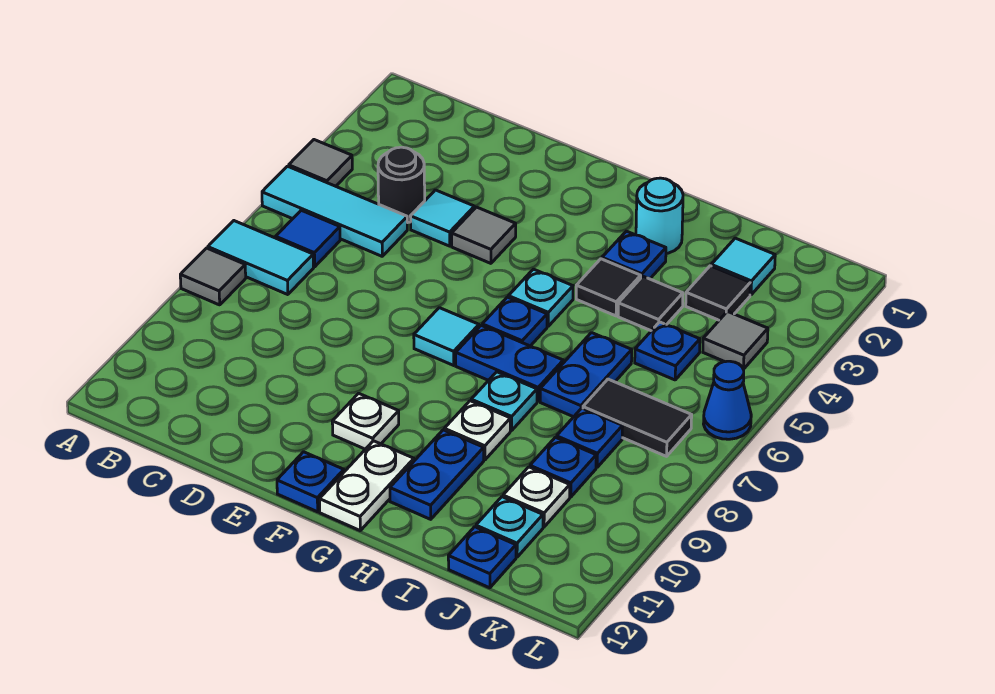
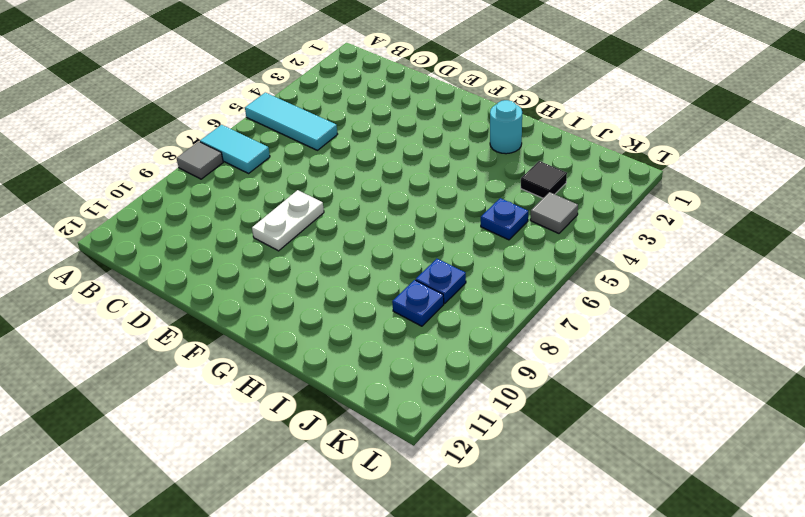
white plate E8:E9 level 1 -> white plate G11:G12 level 1
none -> grey tile A4 level 1
none -> blue tile B6 level 1
none -> black round brick C4 level 1
none -> cyan tile D4 level 1

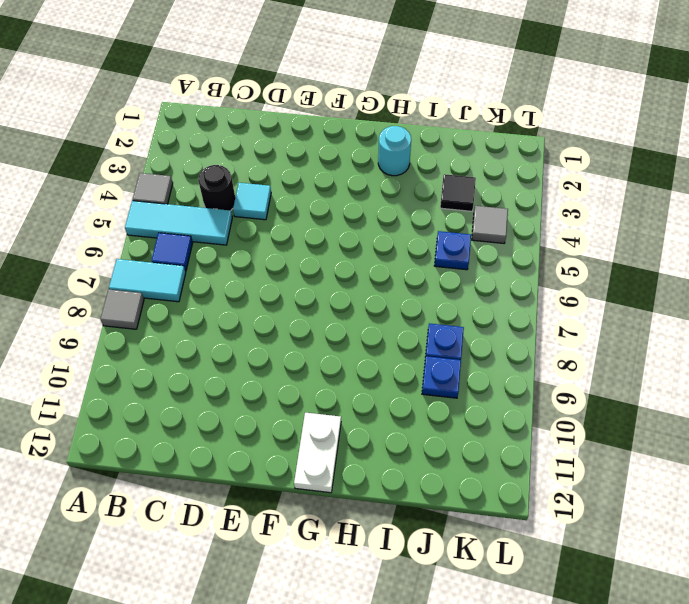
none -> grey tile E4 level 1
none -> cyan tile F7 level 1
none -> white plate F10 level 1
none -> blue plate F12 level 1

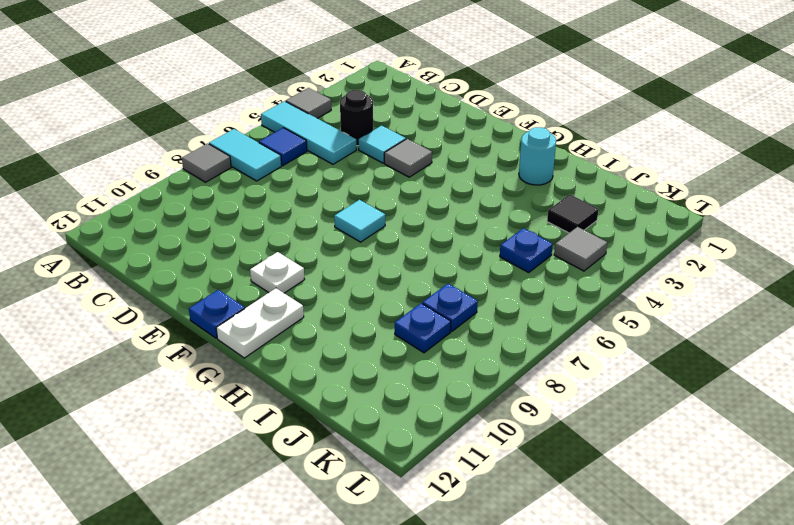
none -> cyan plate G5 level 1
none -> blue plate G6 level 1
none -> blue plate G7:H7 level 1
none -> blue plate H3 level 1

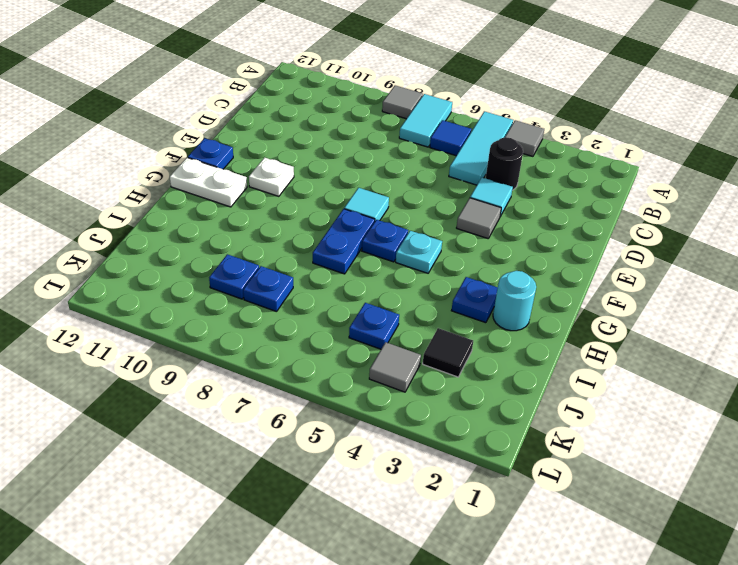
none -> black tile H4 level 1
none -> cyan plate H8 level 1
none -> white plate H9 level 1
none -> blue plate H10:H11 level 1

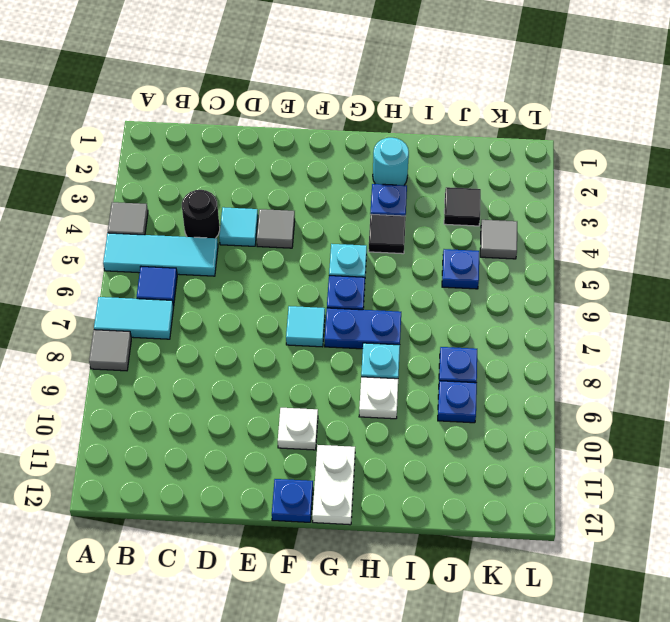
none -> blue plate H10:H11 level 1
none -> black tile I4 level 1
none -> blue plate I6:I7 level 1
none -> cyan tile J2 level 1

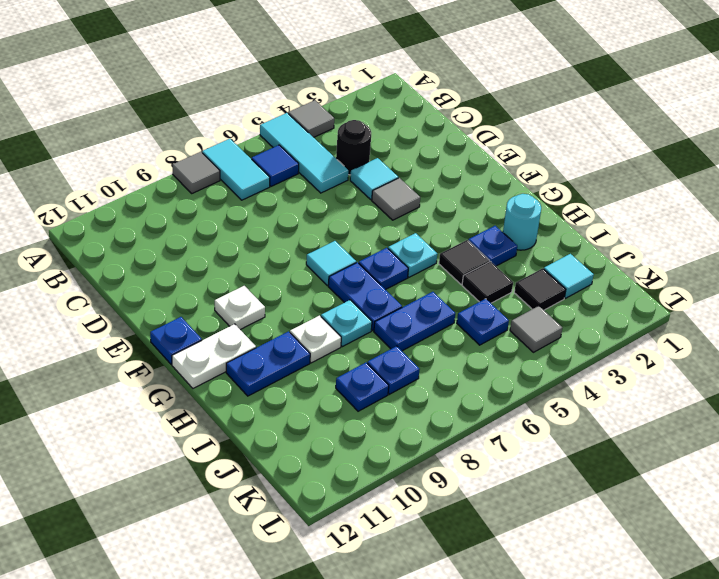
none -> black tile J7:K7 level 1
none -> white plate J10 level 1
none -> cyan plate J11 level 1
none -> blue plate J12 level 1

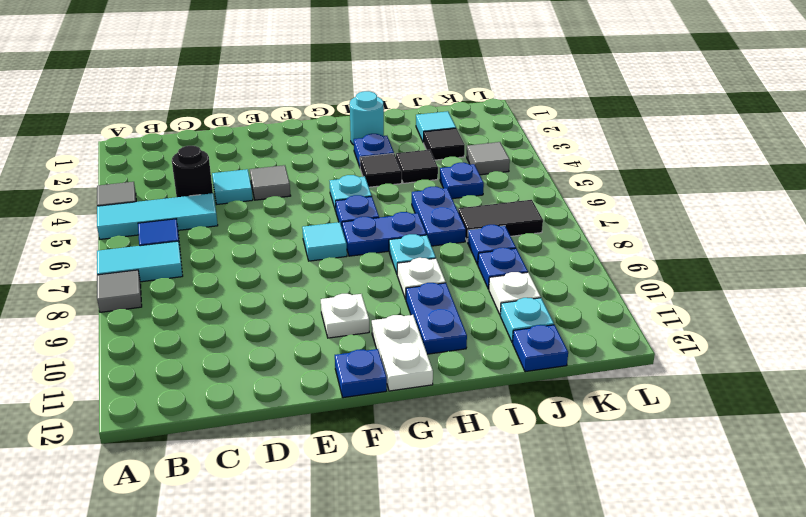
none -> blue cone L6 level 1

